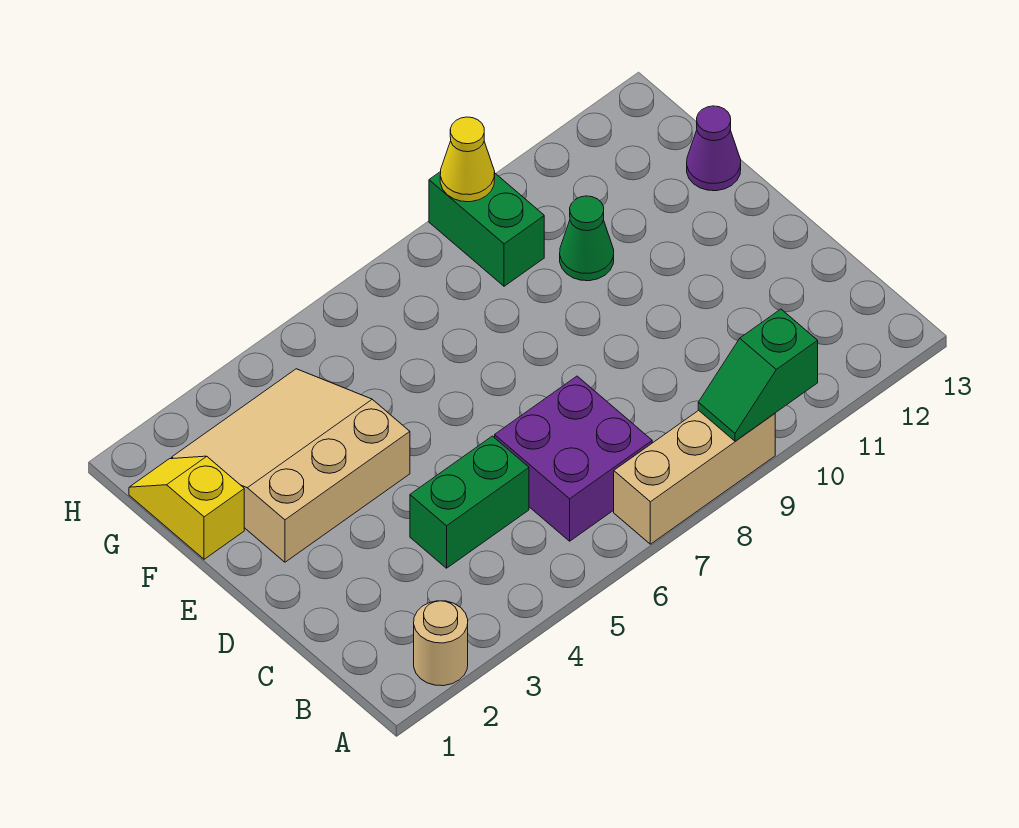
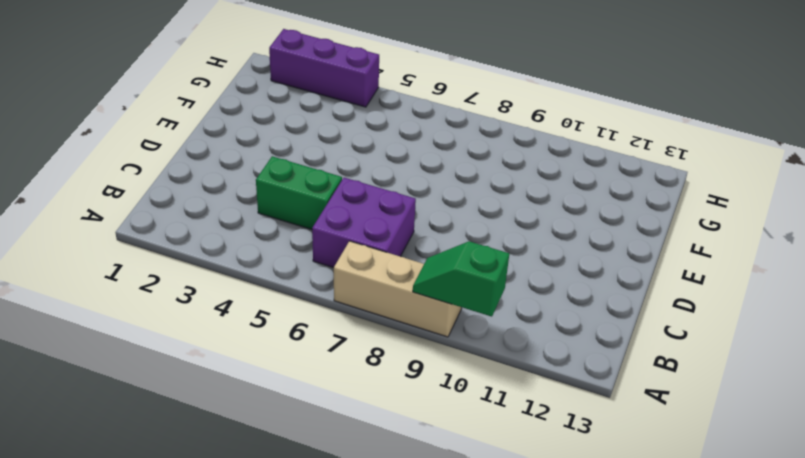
purple brick H2:H4 level 1 -> none
none -> tan round brick A2 level 1
none -> tan slope E2:G4 level 1 top E

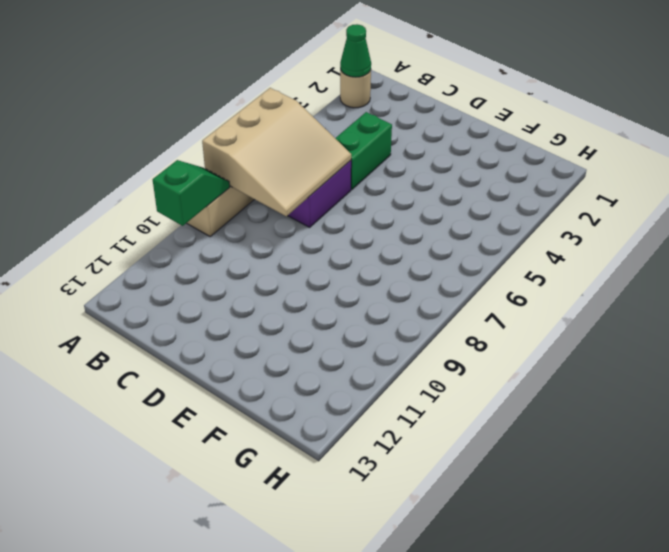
green cone A2 level 2 -> green cone F10 level 1
tan slope A6:C8 level 2 top A -> tan slope E2:G4 level 1 top E
none -> yellow slope F1:G1 level 1 top F
none -> purple cone F13 level 1

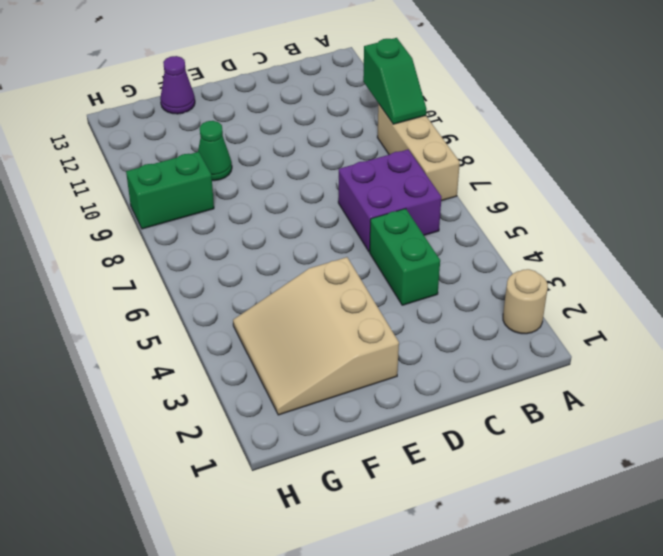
none -> yellow slope F1:G1 level 1 top F
none -> yellow cone H9 level 2

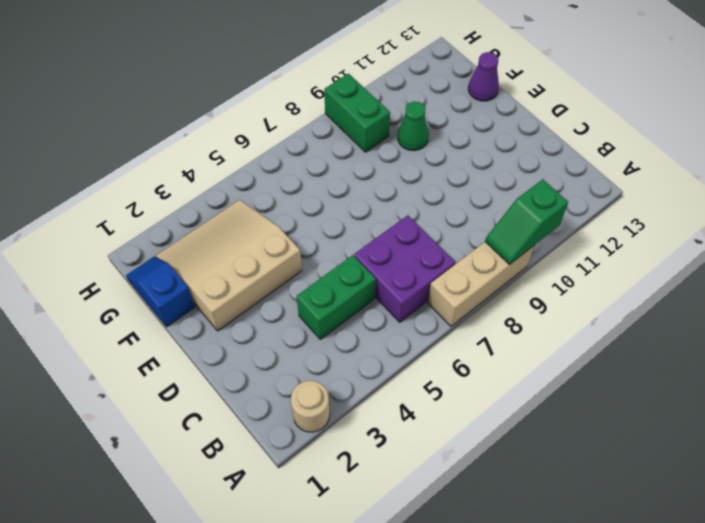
blue slope F1:G1 level 1 top F -> yellow slope F1:G1 level 1 top F
none -> yellow cone H9 level 2

